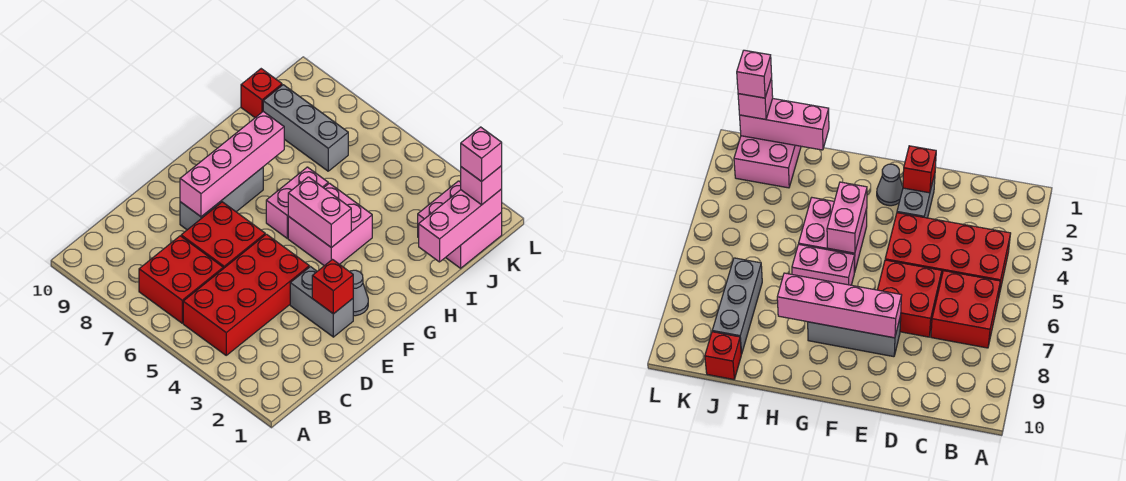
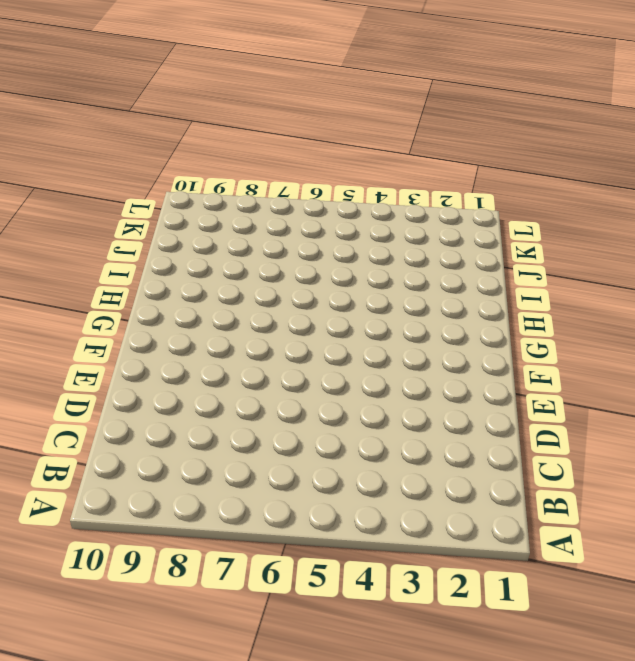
none -> red brick B4:E5 level 1
none -> red brick B6:C7 level 1
none -> red brick D6:E7 level 1

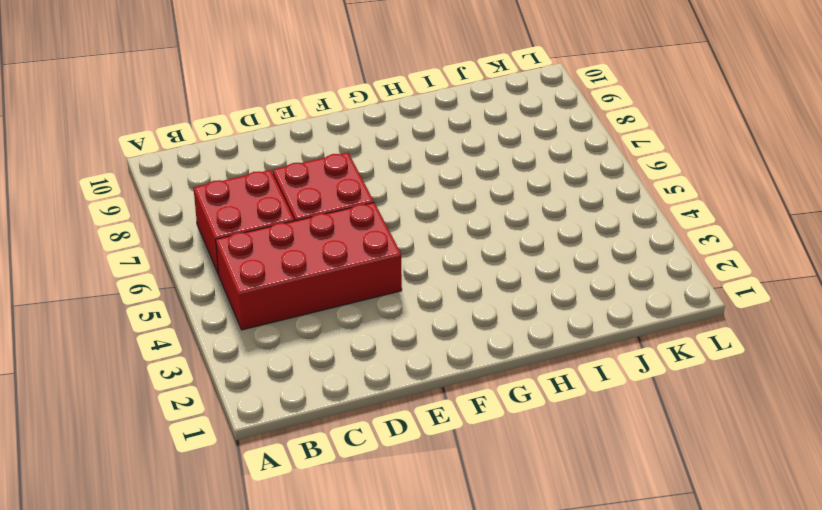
none -> grey brick E2:E3 level 1
none -> grey brick E8:G8 level 1
none -> grey cone F2 level 1

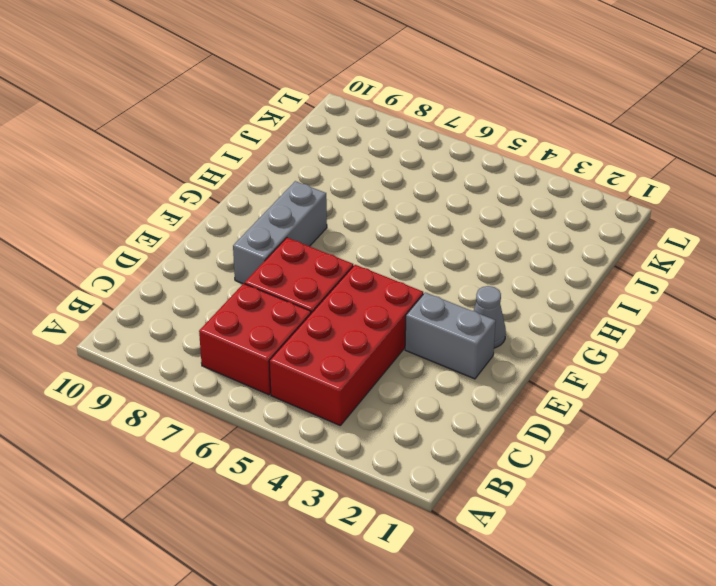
none -> pink brick G4:H5 level 1
none -> pink brick G6:H6 level 1
none -> pink brick J1:K2 level 1

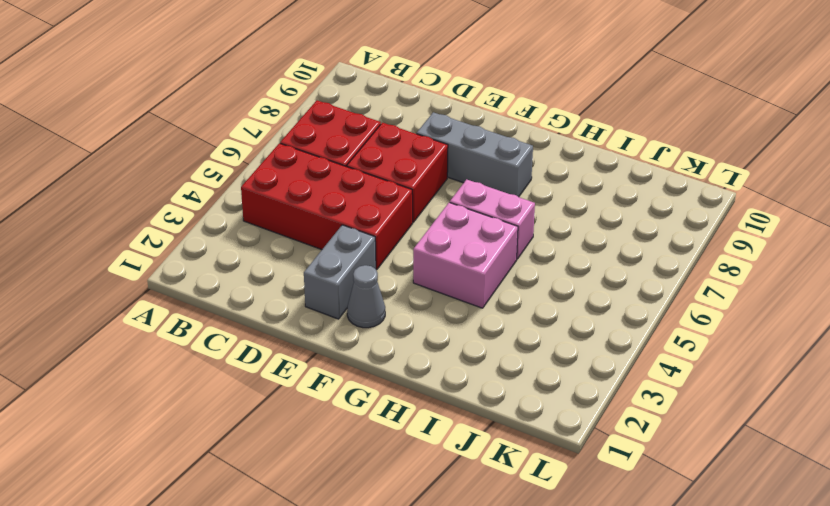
none -> pink brick J1:K2 level 1
none -> grey brick J7:J9 level 1
none -> red brick J10 level 1

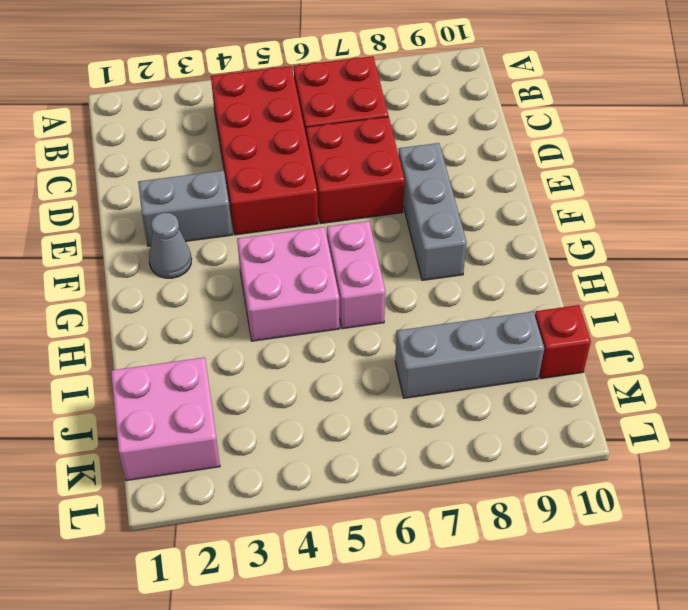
none -> red brick E2 level 2
none -> pink brick E8:H8 level 2
none -> pink brick G4:G5 level 2

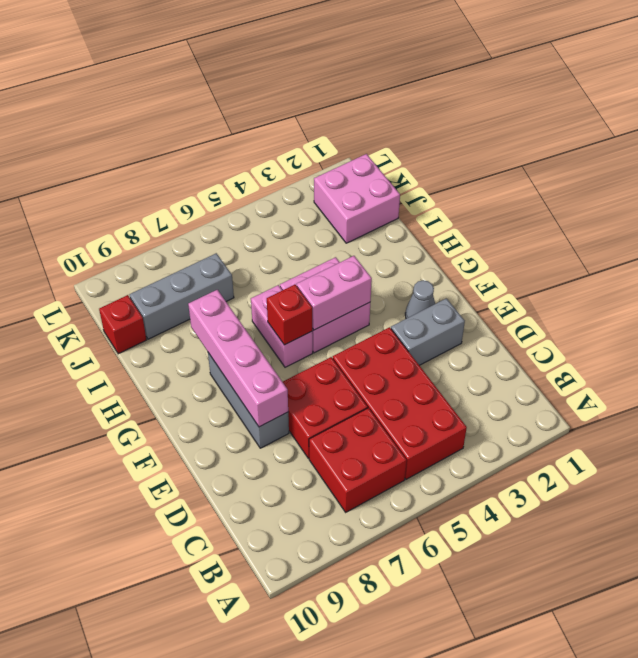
red brick G6 level 2 -> red brick E2 level 2
none -> pink brick I1:K1 level 2
none -> pink brick K1 level 3
none -> pink brick K1 level 4

